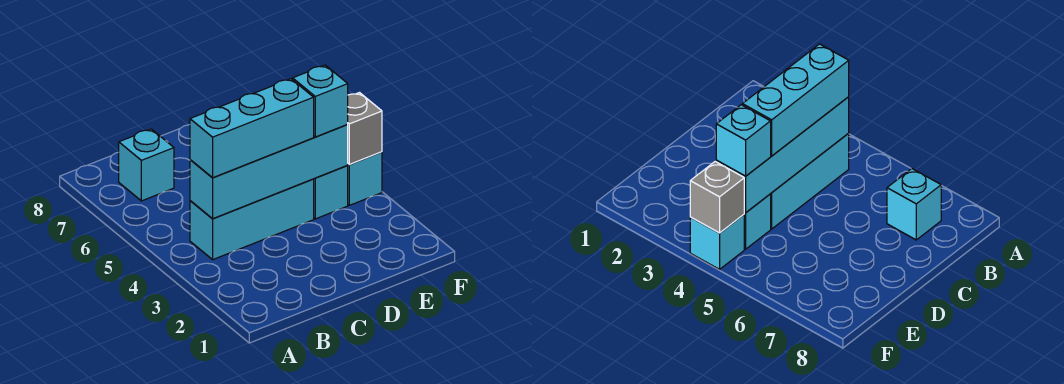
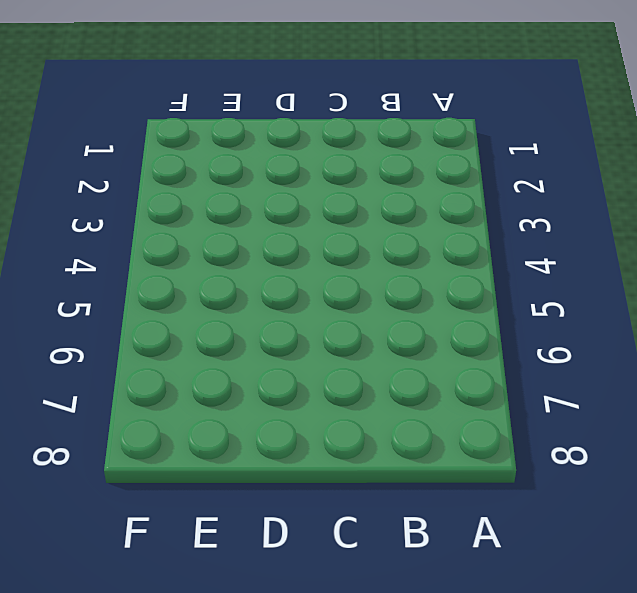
none -> cyan brick B4:D4 level 1
none -> cyan brick B7 level 1

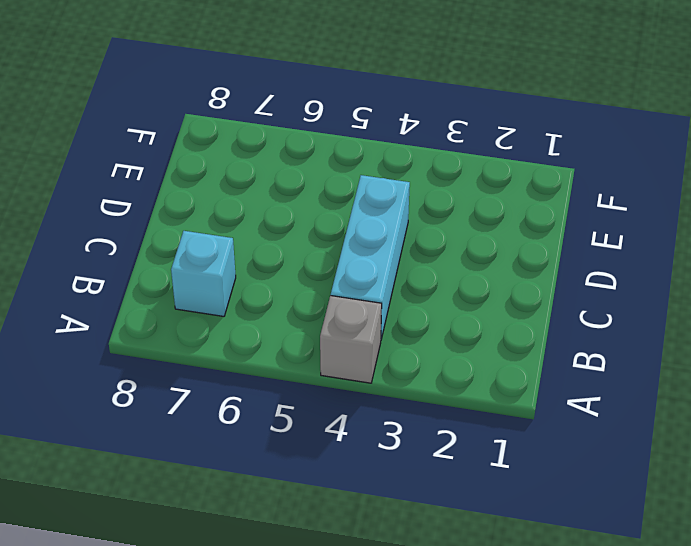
grey brick A4 level 1 -> grey brick F4 level 2
none -> cyan brick E4 level 1
none -> cyan brick F4 level 1

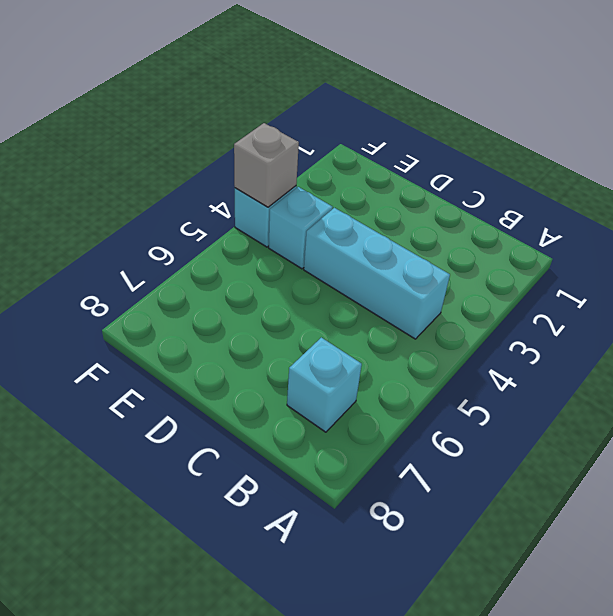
none -> cyan brick B4:E4 level 2
none -> cyan brick B4:D4 level 3

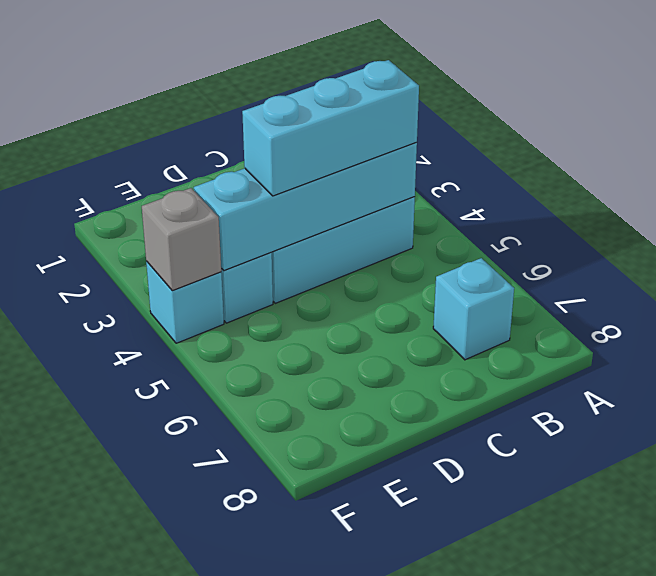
none -> cyan brick E4 level 3

